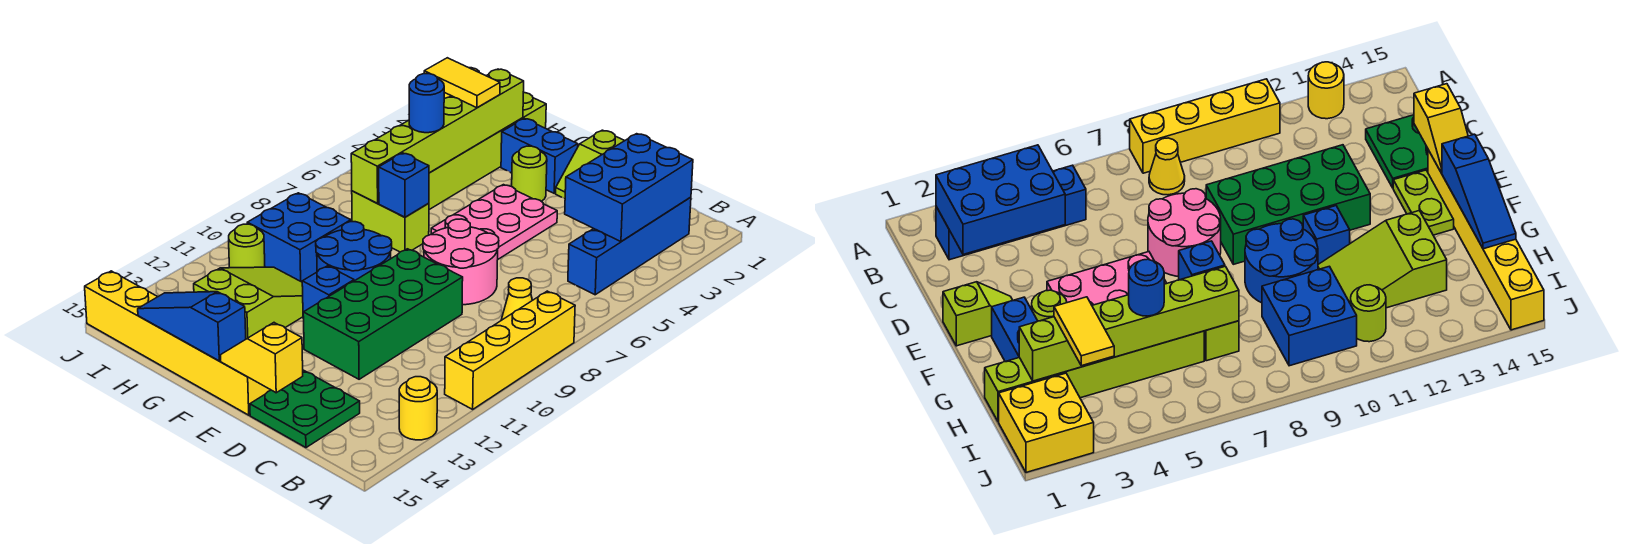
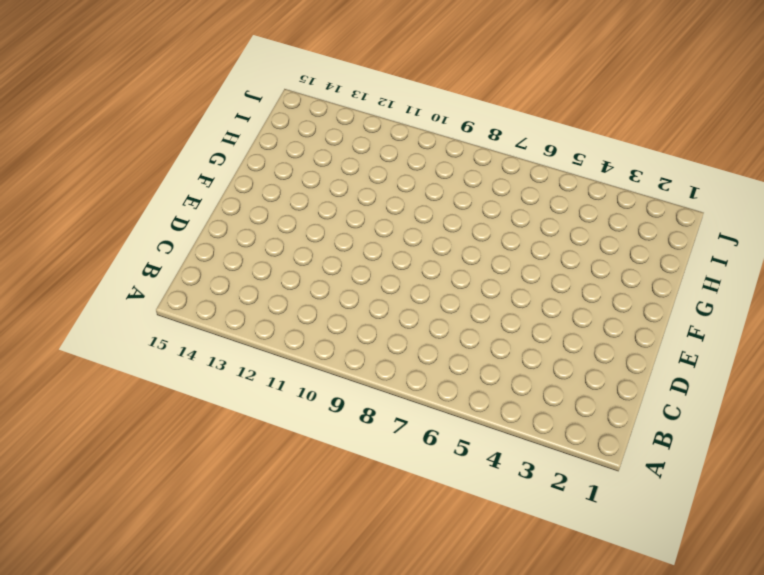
none -> yellow brick A8:A11 level 1
none -> yellow round brick A13 level 1
none -> blue brick B2:B5 level 1

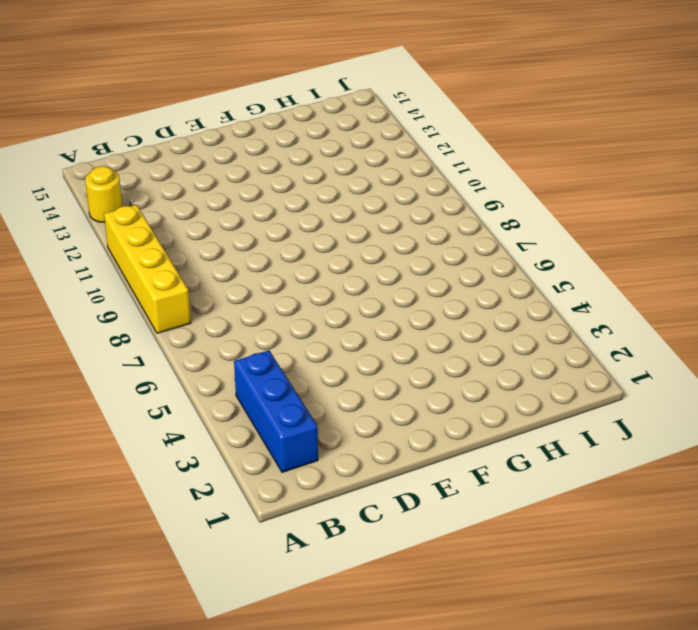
blue brick B2:B4 level 1 -> blue brick B2:B5 level 1
none -> yellow cone B8 level 1
none -> green plate C14:D15 level 1
none -> pink round brick D7:E8 level 1

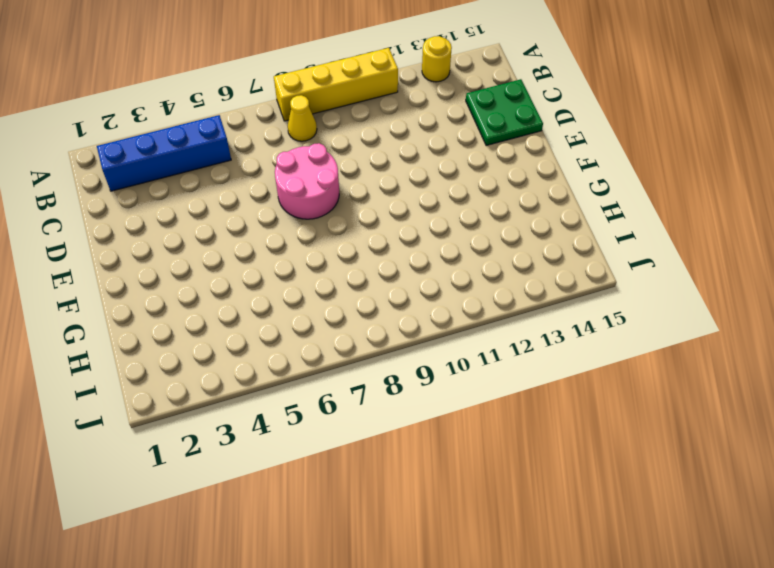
none -> green brick D9:E12 level 1
none -> lime slope E1:E2 level 1 top 1
none -> pink plate E4:F6 level 1

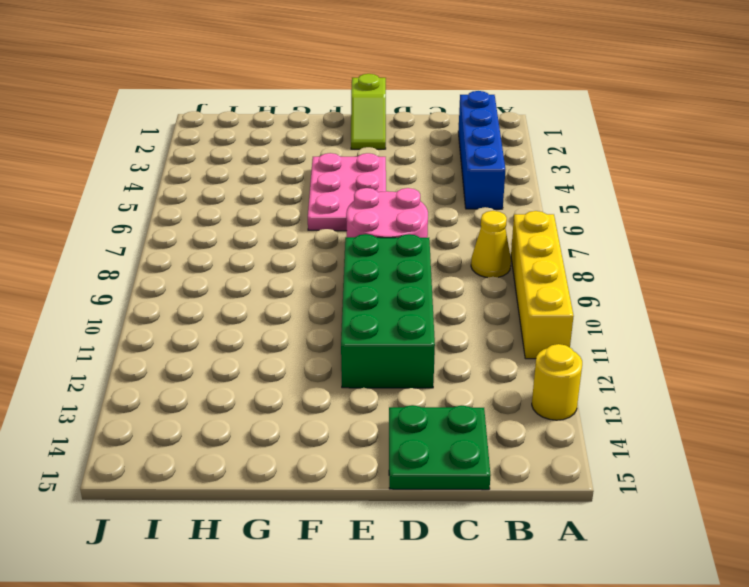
none -> lime plate E14:F14 level 1
none -> yellow brick E15:J15 level 1
none -> blue brick F2:G2 level 1

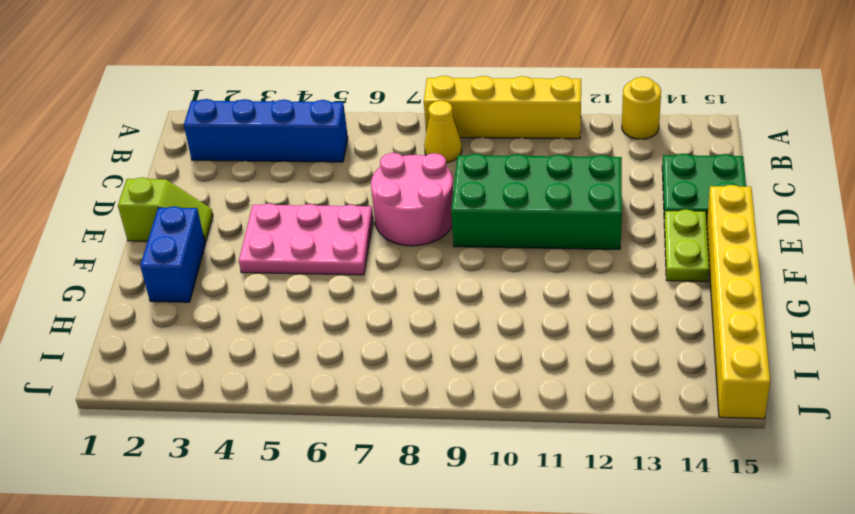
none -> lime round brick F3 level 1
none -> blue round brick F9:G10 level 1
none -> blue brick F11 level 1

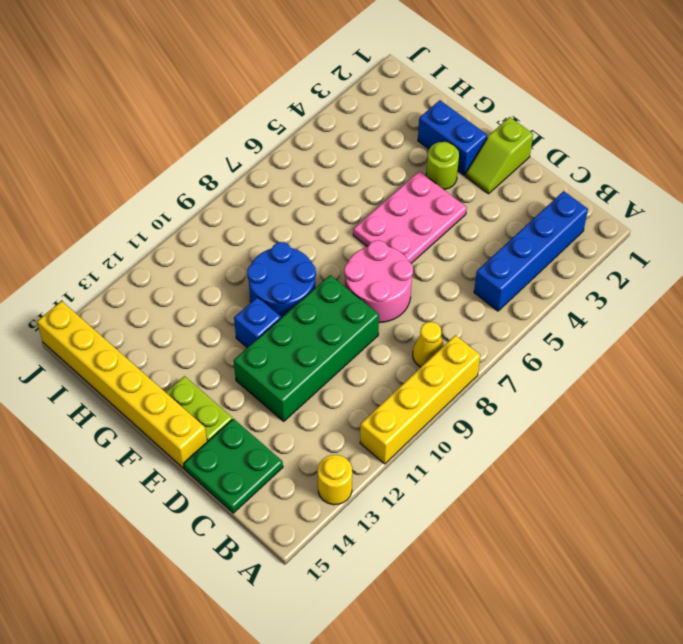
none -> lime brick G7:H7 level 1
none -> lime slope G11:H13 level 1 top 13
none -> lime brick H1:H6 level 1

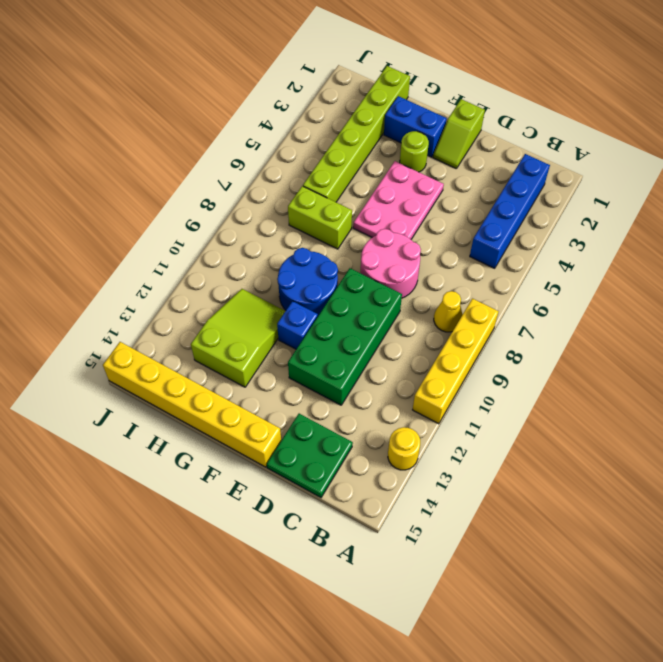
none -> lime plate E14:F14 level 1
none -> blue brick H9:I10 level 1
none -> yellow brick I1:J2 level 1

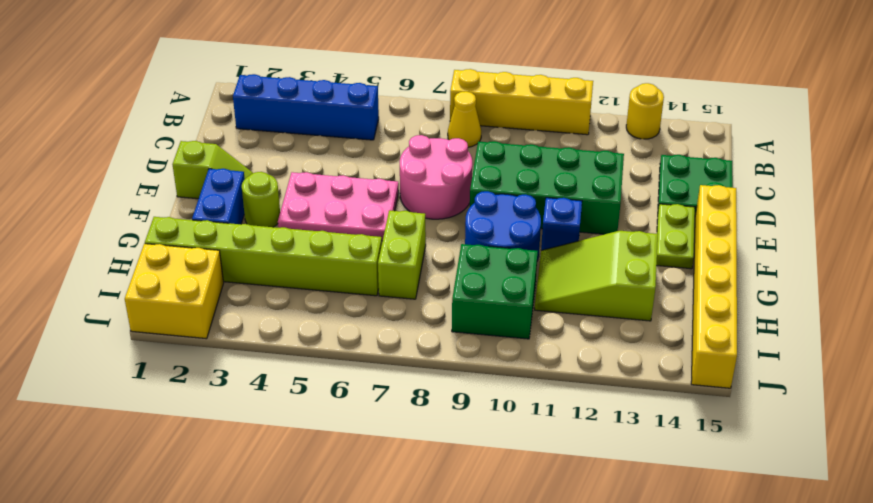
green brick H9:I10 level 1 -> blue brick H9:I10 level 1
none -> lime round brick I11 level 1
none -> blue brick B2:C4 level 2
none -> yellow slope D15:E15 level 2 top D

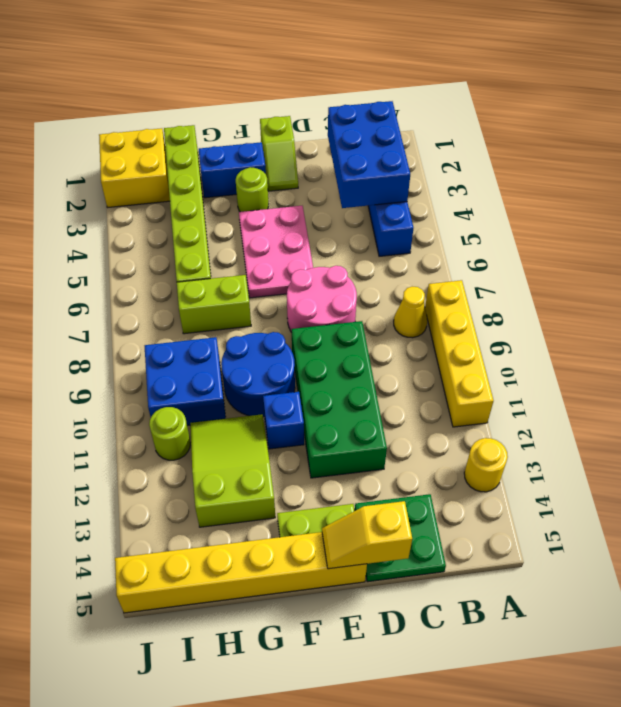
none -> blue slope F15:H15 level 2 top F
none -> blue brick G7 level 2
none -> lime brick H2:H7 level 2

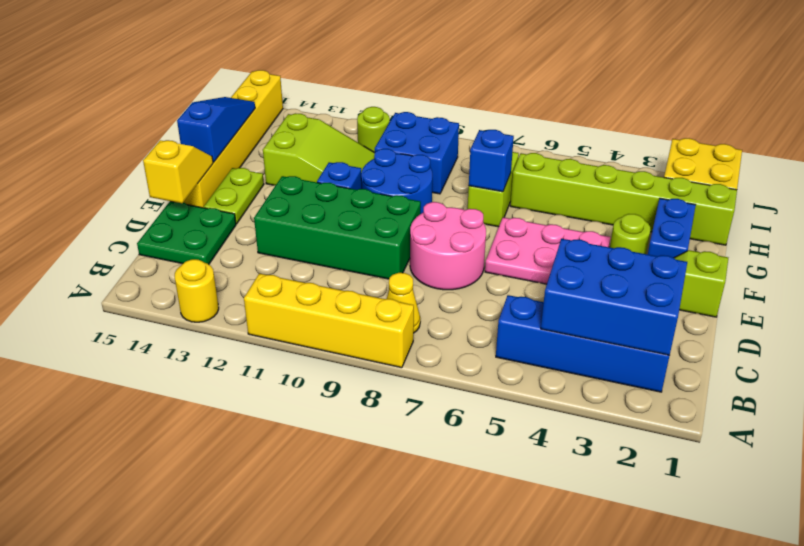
none -> lime brick H2:H7 level 2
none -> yellow tile H3:I3 level 3
none -> blue round brick H5 level 3

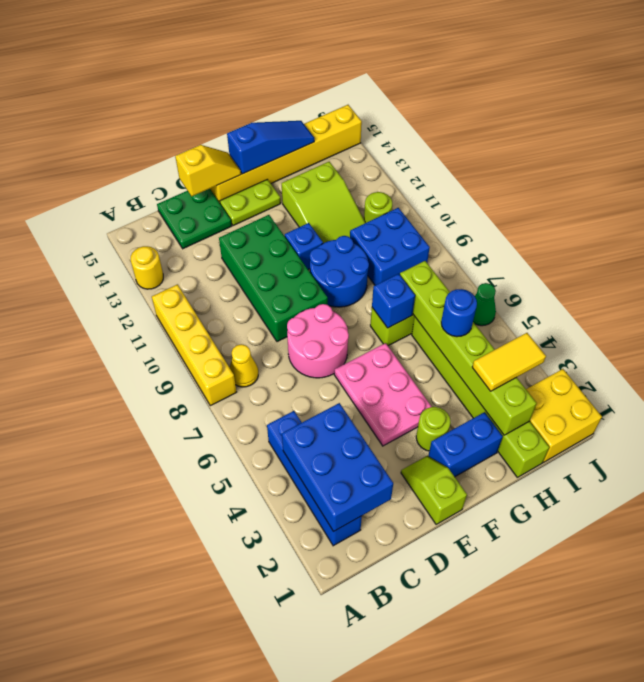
green cone J6 level 1 -> none

